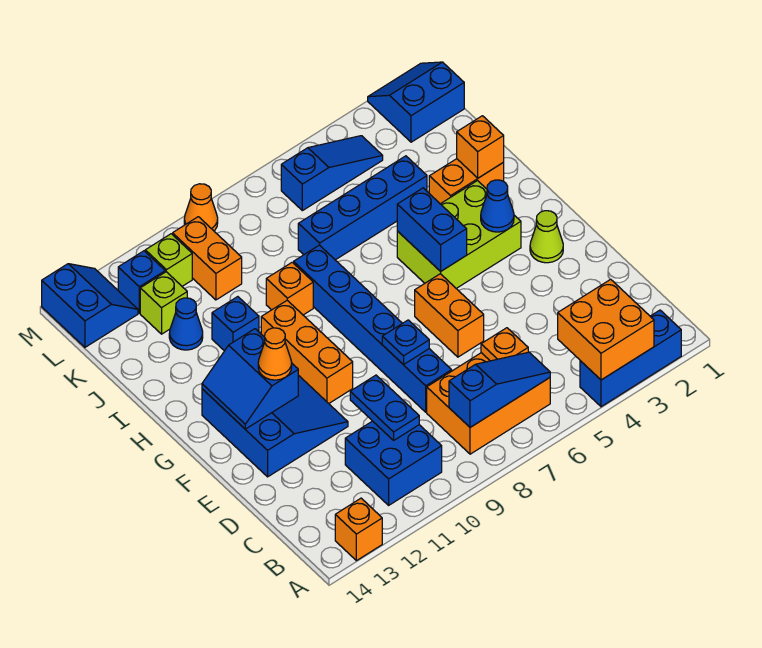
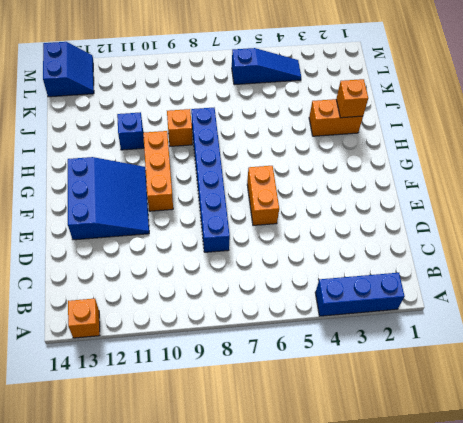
none -> orange brick B6:C8 level 1
none -> blue brick B10:C11 level 1
none -> lime cone F2 level 1
none -> lime brick G3:H5 level 1

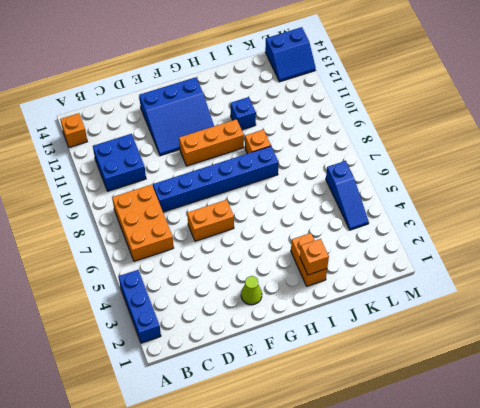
none -> lime brick G3:H5 level 1
none -> blue brick J4:J7 level 1
none -> blue cone J12 level 1
none -> orange brick K10:L10 level 1

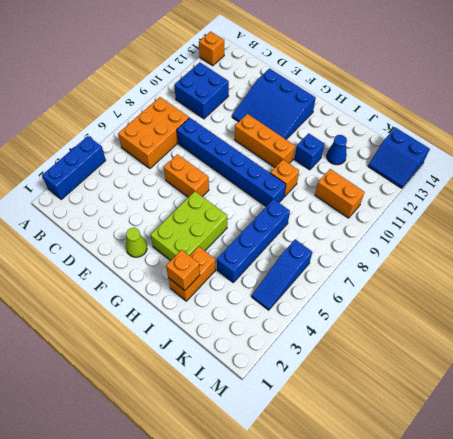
none -> lime brick K12 level 1
none -> blue slope L1:M2 level 1 top L
none -> lime brick L11 level 1
none -> blue brick L12 level 1

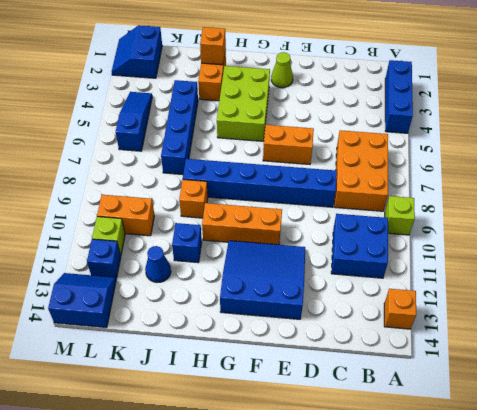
lime brick A9 level 1 -> lime brick K12 level 1
none -> orange cone M9 level 1
none -> orange brick A3:B4 level 2
none -> blue slope B6:B8 level 2 top 8
none -> orange plate C6 level 2

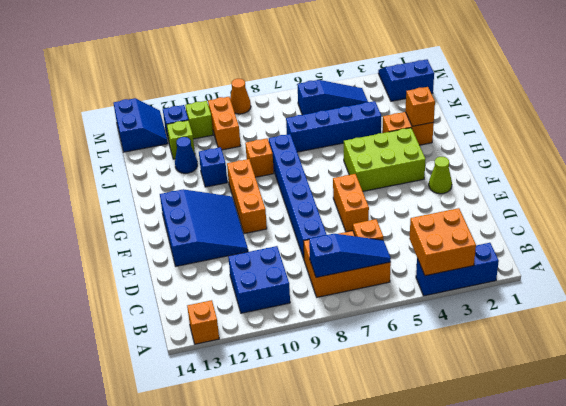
none -> blue plate C10:D10 level 2
none -> blue plate E8 level 2
none -> blue slope F12:G13 level 2 top 12
none -> blue cone G3 level 2

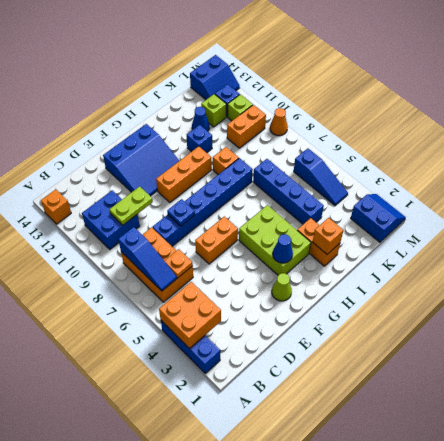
lime plate C10:D10 level 2 -> blue plate C10:D10 level 2
none -> blue slope F12:G13 level 2 top 12
none -> blue brick G5:H5 level 2
none -> orange cone F12 level 3

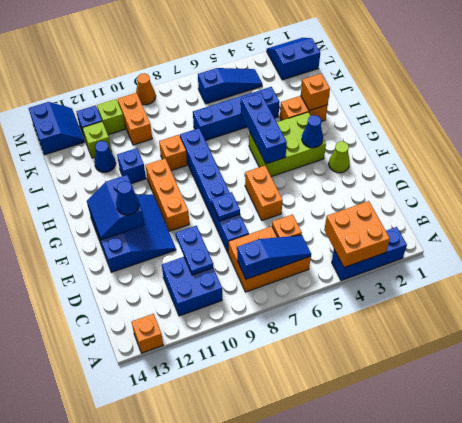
blue cone F12 level 3 -> orange cone F12 level 3
blue brick G5:I5 level 2 -> blue brick G5:H5 level 2

